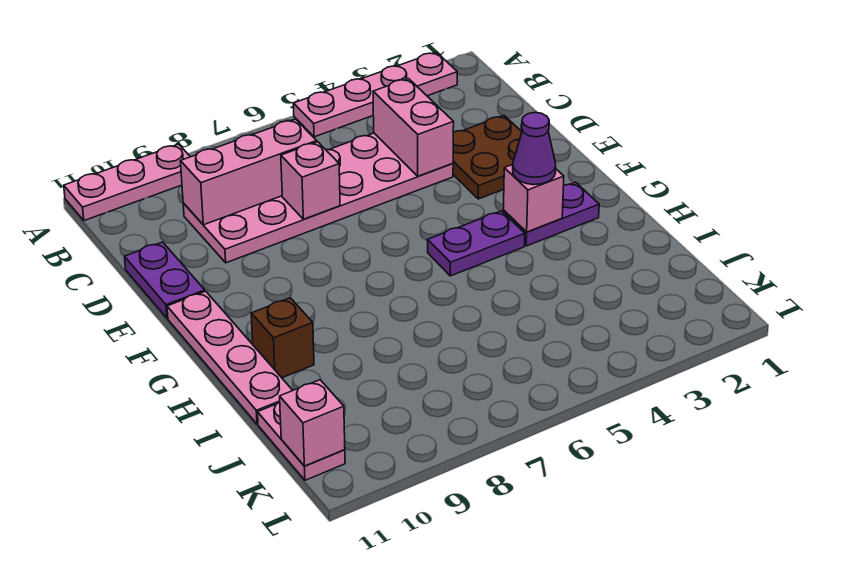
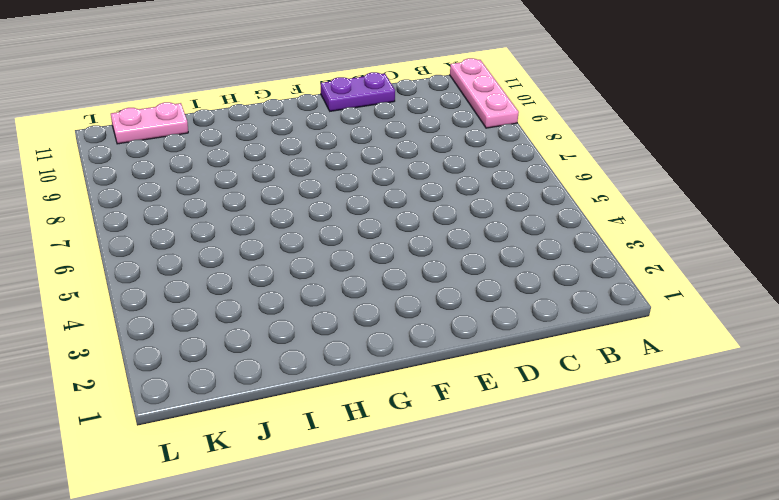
none -> pink plate A2:A5 level 1
none -> pink plate C4:D9 level 1
none -> brown plate D2:E3 level 1

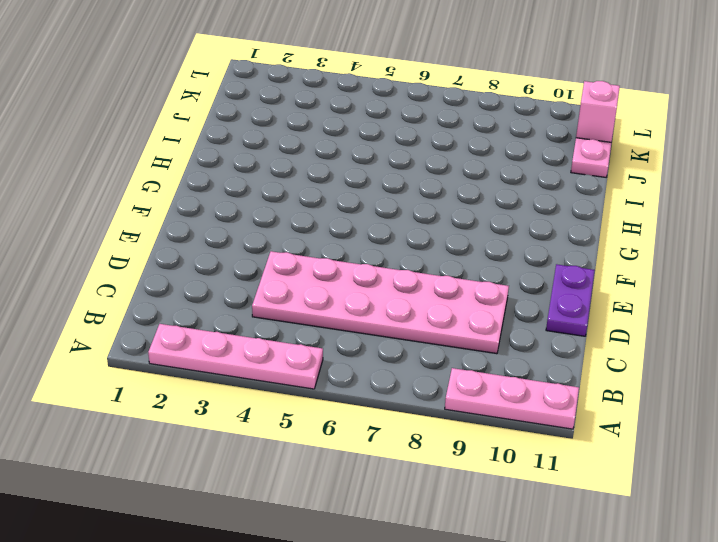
none -> brown plate D2:E3 level 1
none -> pink plate F11:I11 level 1
none -> purple plate G2:G3 level 1

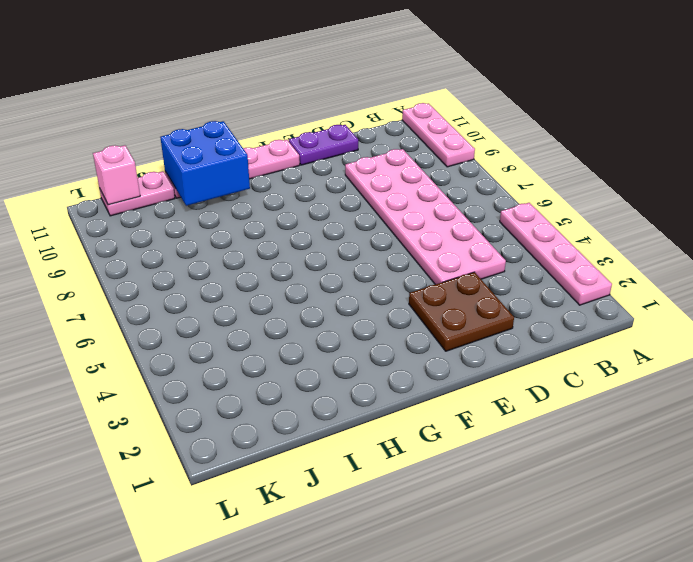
blue brick H10:I11 level 2 -> none
none -> purple plate G2:G3 level 1
none -> purple plate G4:G5 level 1
none -> brown brick H10 level 1

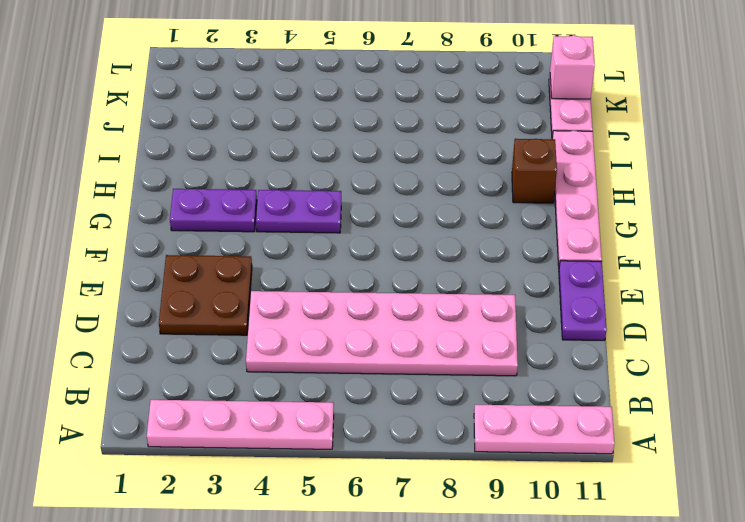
none -> pink brick C4:D4 level 2
none -> pink brick C7:C9 level 2
none -> pink brick D7 level 2

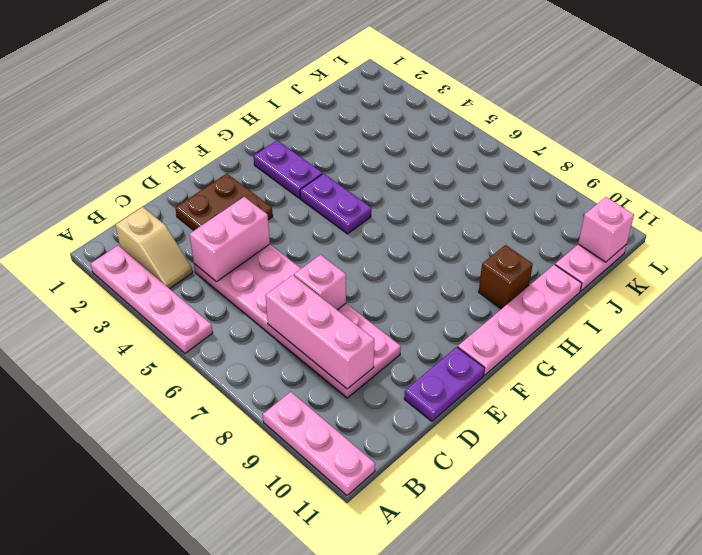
tan slope B2:B3 level 1 top 2 -> none
none -> pink brick G3 level 2
none -> purple cone G3 level 3

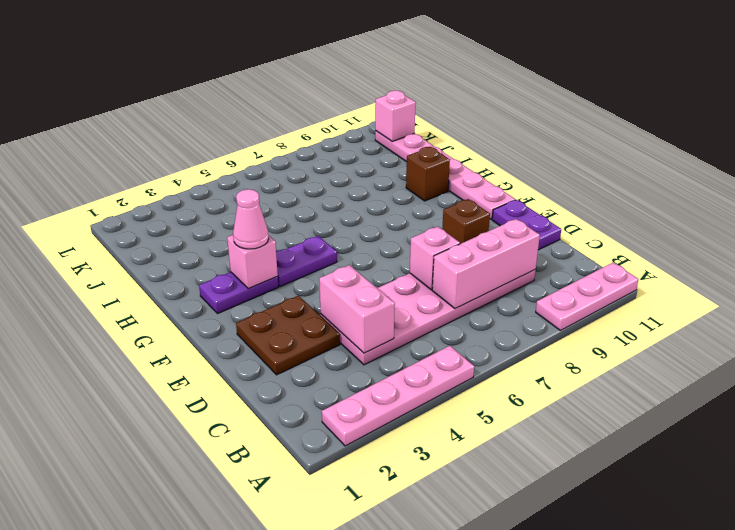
brown brick E9 level 1 -> none
pink cone G3 level 3 -> purple cone G3 level 3

